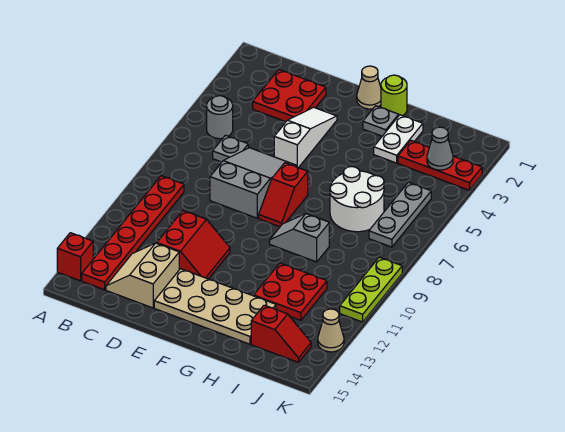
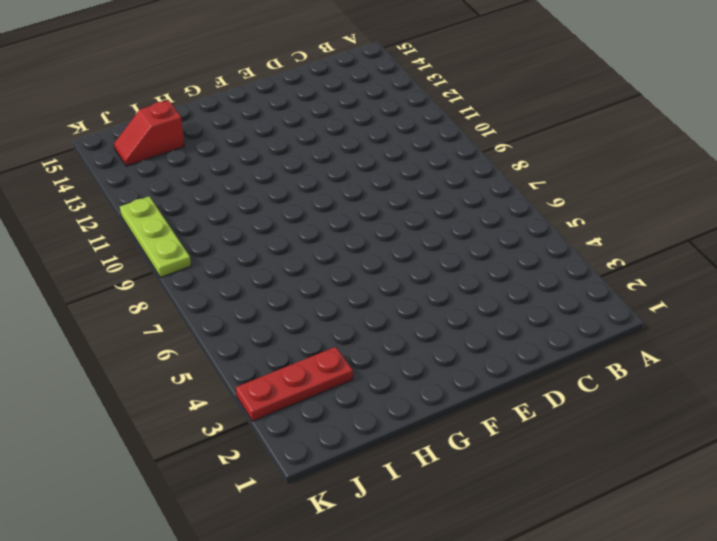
none -> red brick A14 level 1
none -> grey round brick B5 level 1
none -> red plate B9:B14 level 1

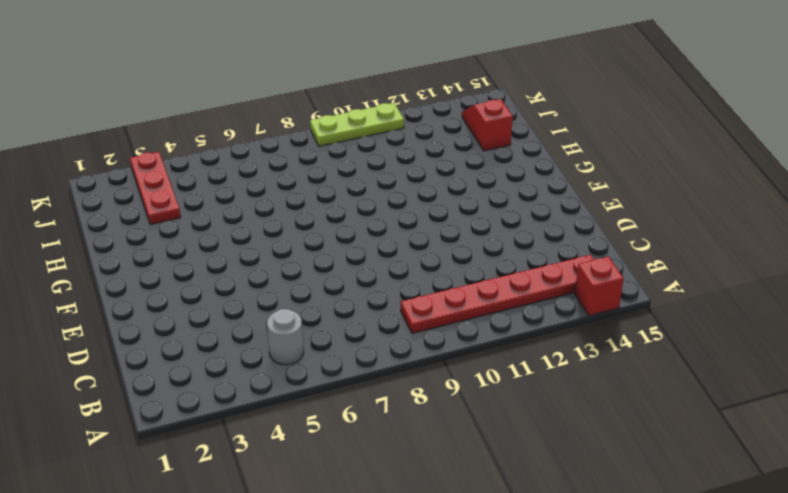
none -> red plate C2:D3 level 1
none -> grey plate C6 level 1
none -> tan slope C13:D14 level 1 top D

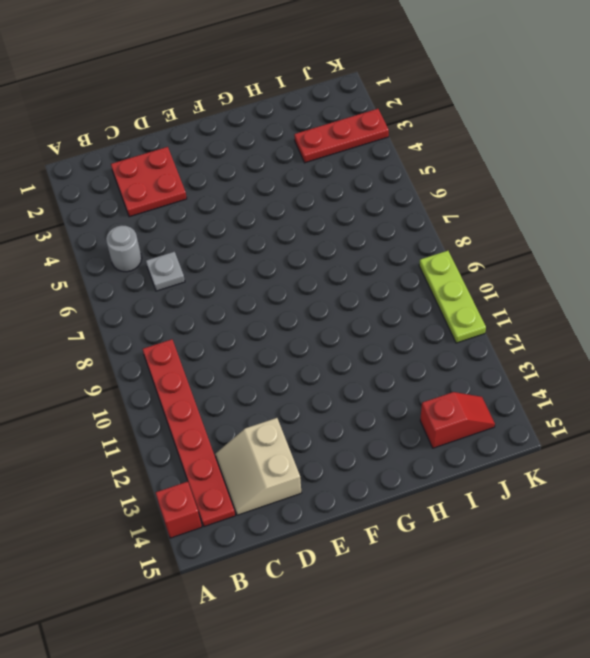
none -> grey slope D6:E8 level 1 top 8
none -> red slope D11:E12 level 1 top D
none -> white slope E3:E5 level 1 top 5

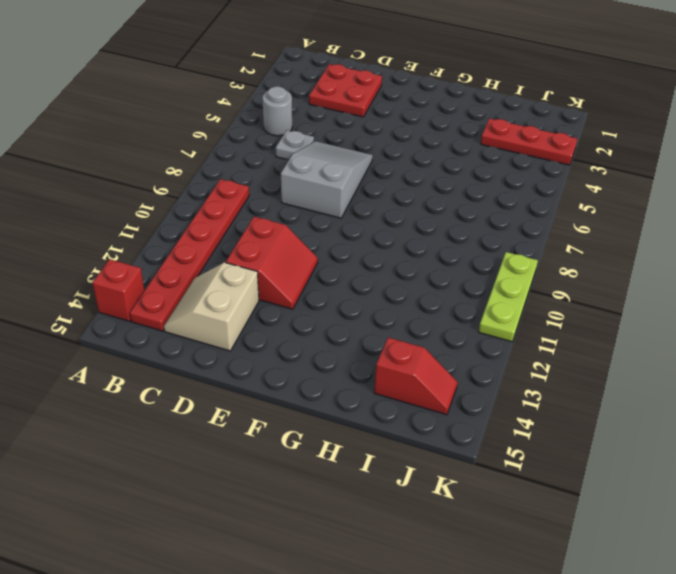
none -> white slope E3:E5 level 1 top 5
none -> tan plate E13:H14 level 1
none -> tan cone F1 level 1

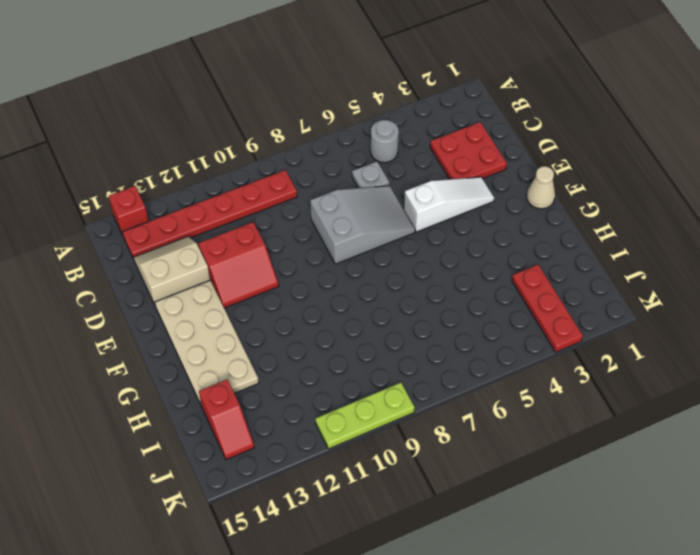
none -> red slope F7:F8 level 1 top 7
none -> lime round brick G1 level 1
none -> grey plate G2 level 1

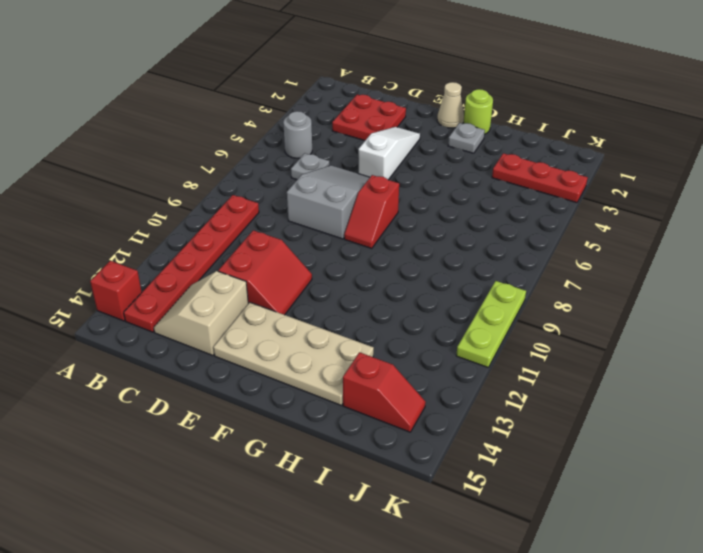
none -> grey slope G9:H9 level 1 top H
none -> white plate H2:H3 level 1
none -> white round brick H6:I7 level 1

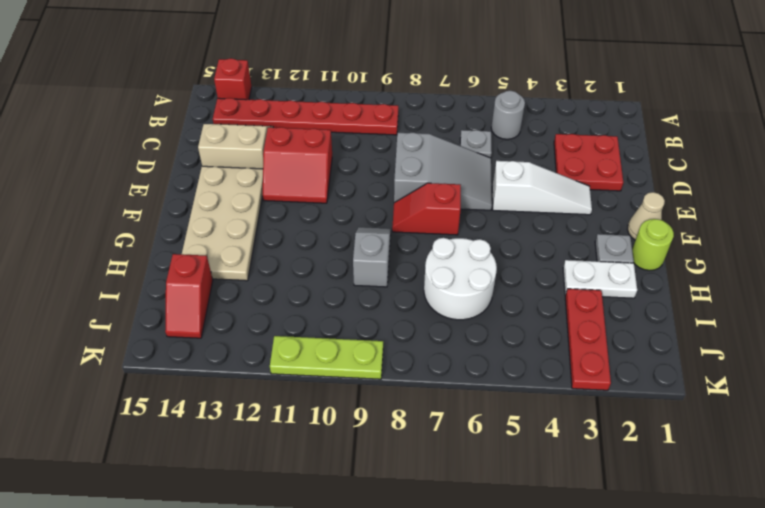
none -> red plate H11:I12 level 1
none -> grey plate J5:J7 level 1
none -> tan cone K13 level 1

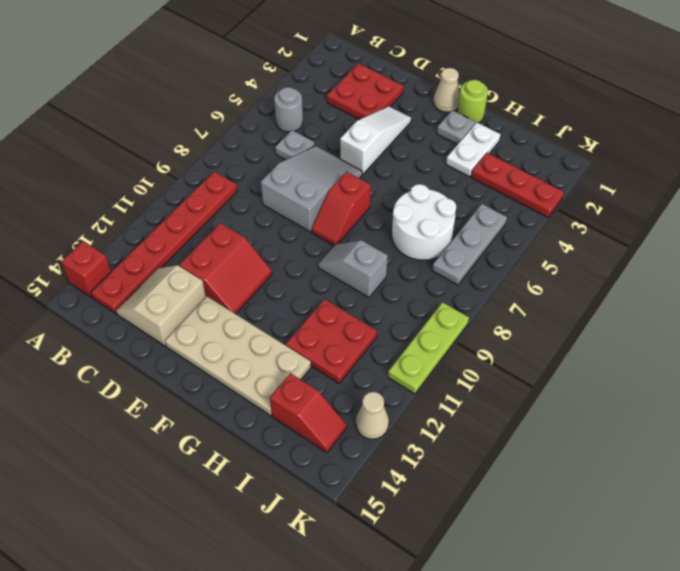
none -> grey cone J3 level 2

